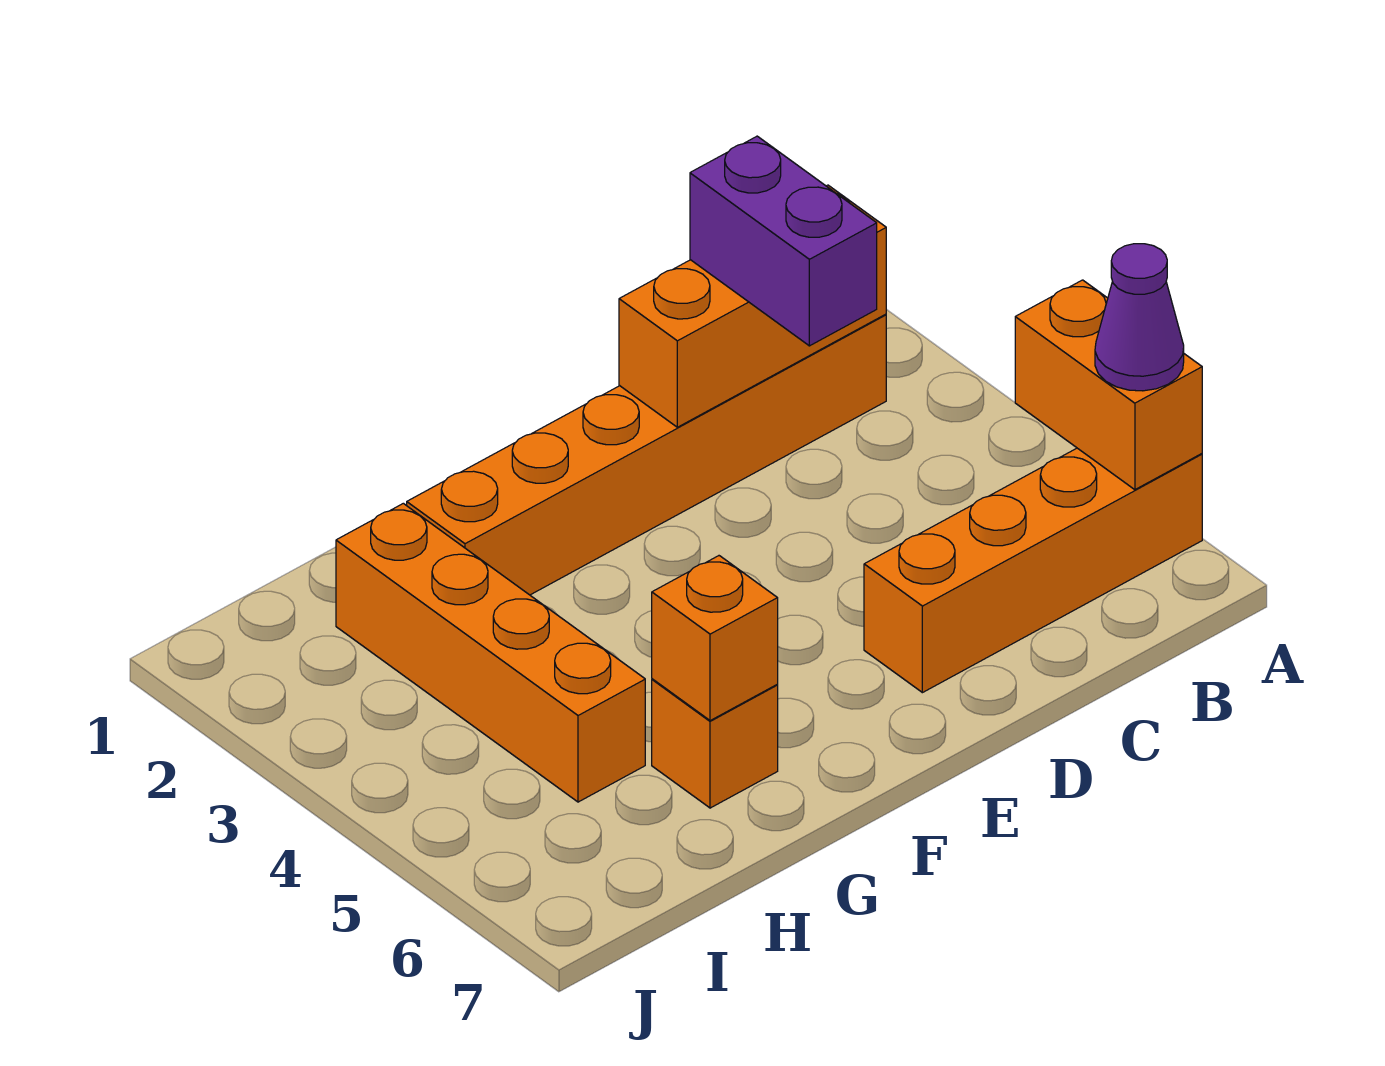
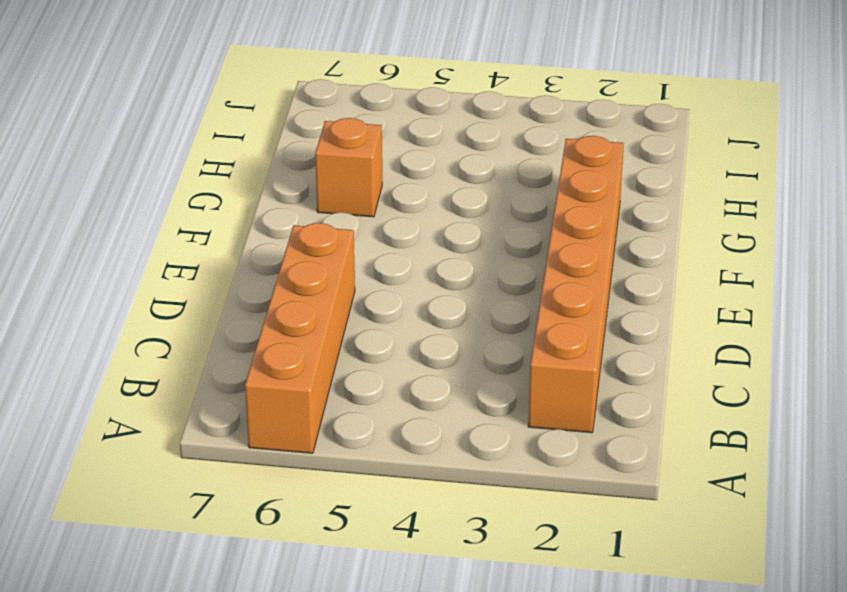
none -> orange brick H2:H5 level 1
none -> orange brick A5:A6 level 2

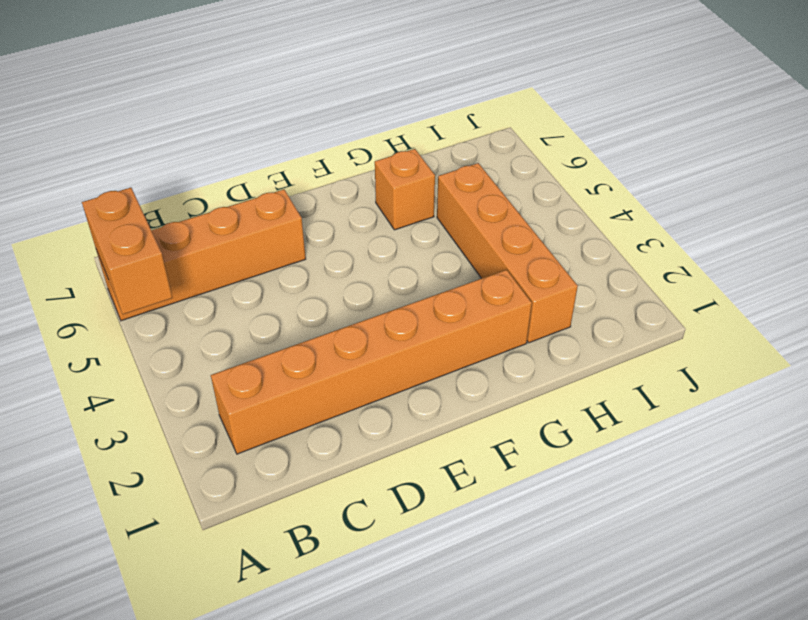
none -> orange brick B2:D2 level 2
none -> orange brick G6 level 2

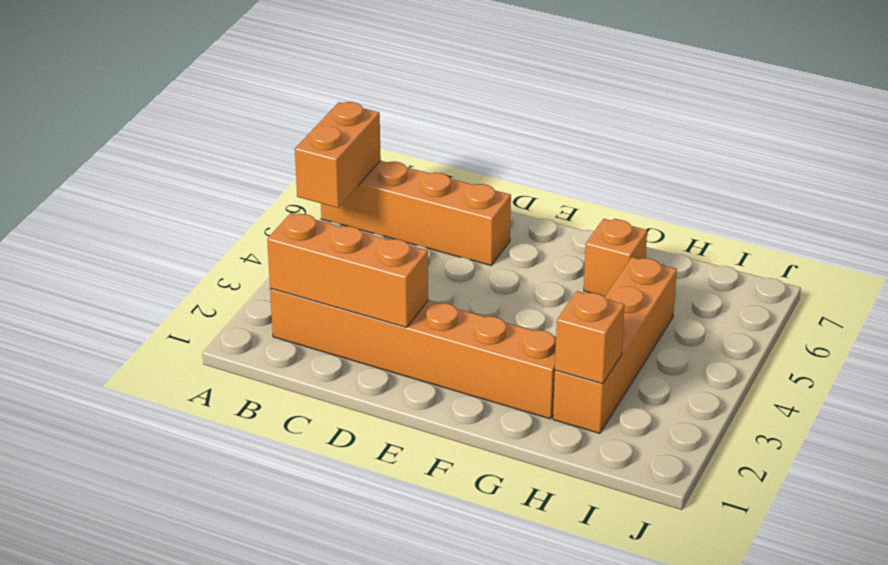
orange brick H2 level 2 -> orange brick G6 level 2
none -> purple cone A6 level 3
none -> purple brick C2:C3 level 3

